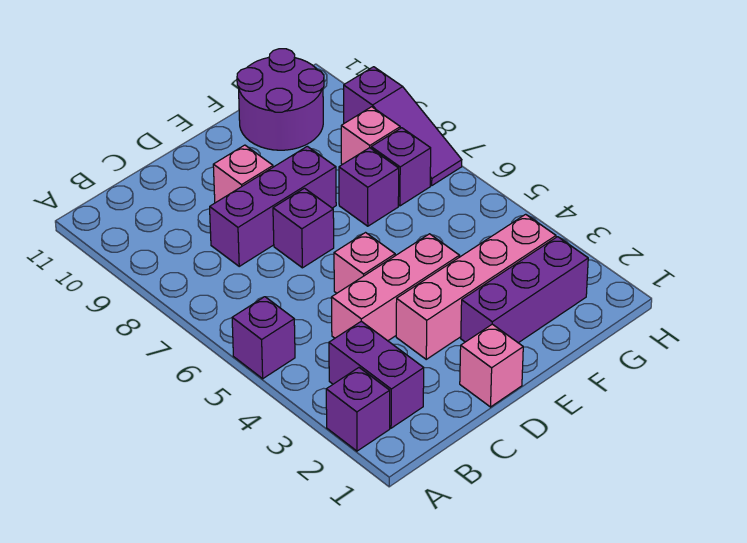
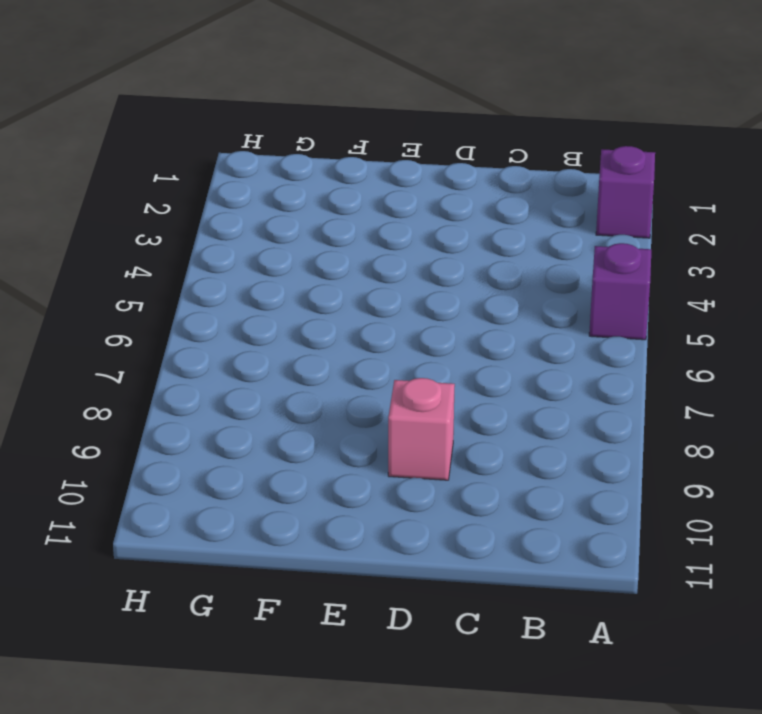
none -> purple brick B2:B3 level 1
none -> pink brick C4:E4 level 1
none -> purple brick C8:E8 level 1

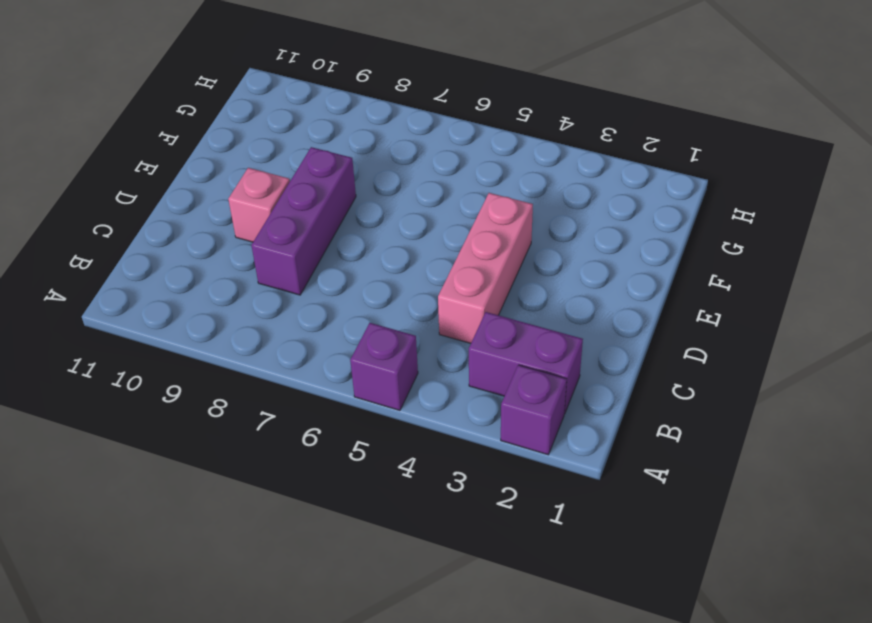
none -> pink brick D1 level 1
none -> pink brick D3:G3 level 1
none -> pink brick D5 level 1

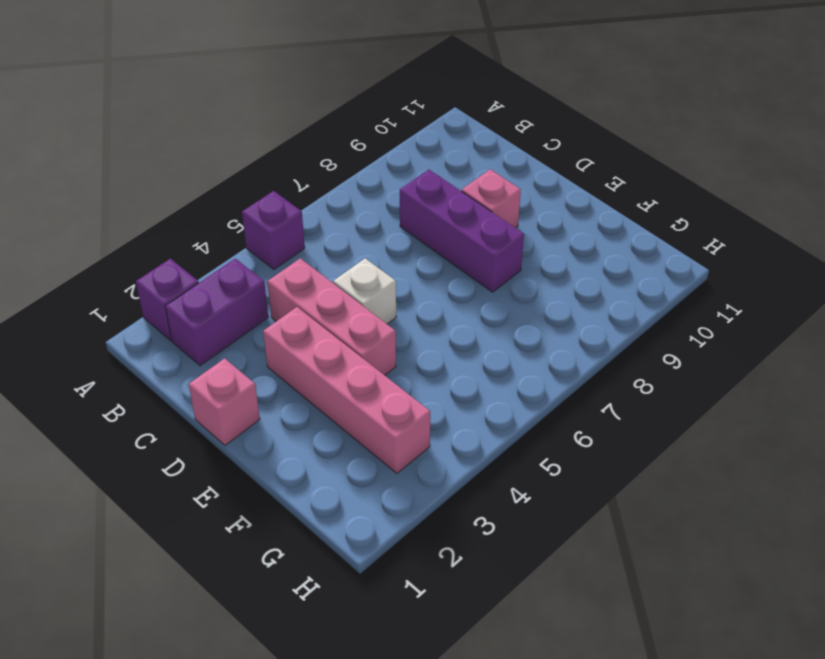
white brick D5 level 1 -> pink brick D5 level 1
none -> purple brick D7 level 1
none -> purple brick E2:G2 level 1
none -> purple brick F7 level 1

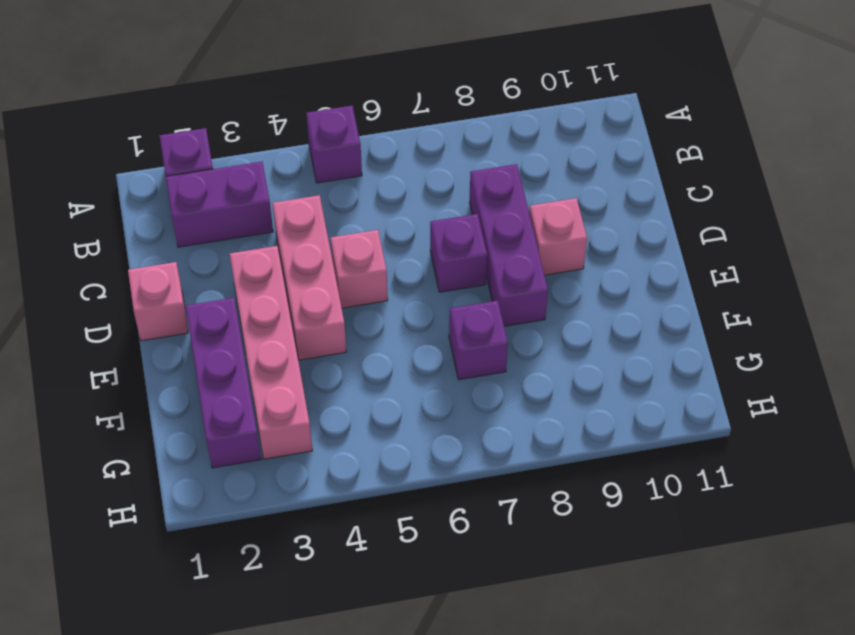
none -> purple round brick F10:G11 level 1
none -> purple brick G7 level 1
none -> pink brick G8 level 1

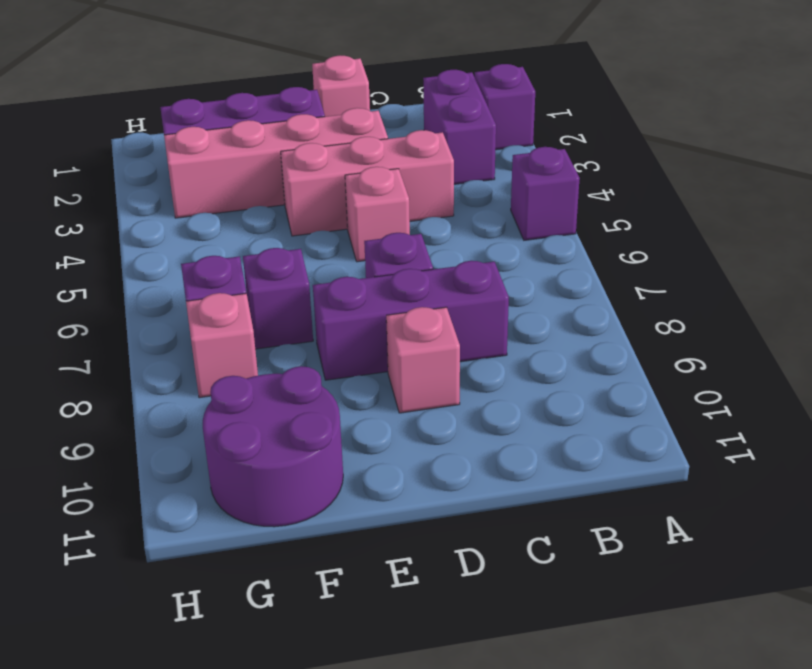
none -> purple slope H7:H9 level 1 top 9

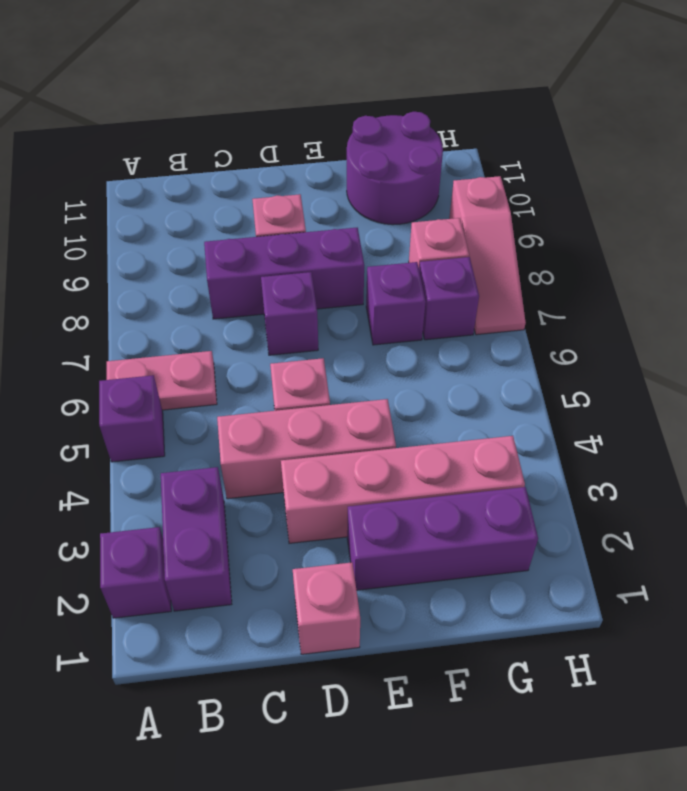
pink plate A6:B6 level 1 -> none
pink slope H7:H9 level 1 top 9 -> purple slope H7:H9 level 1 top 9

